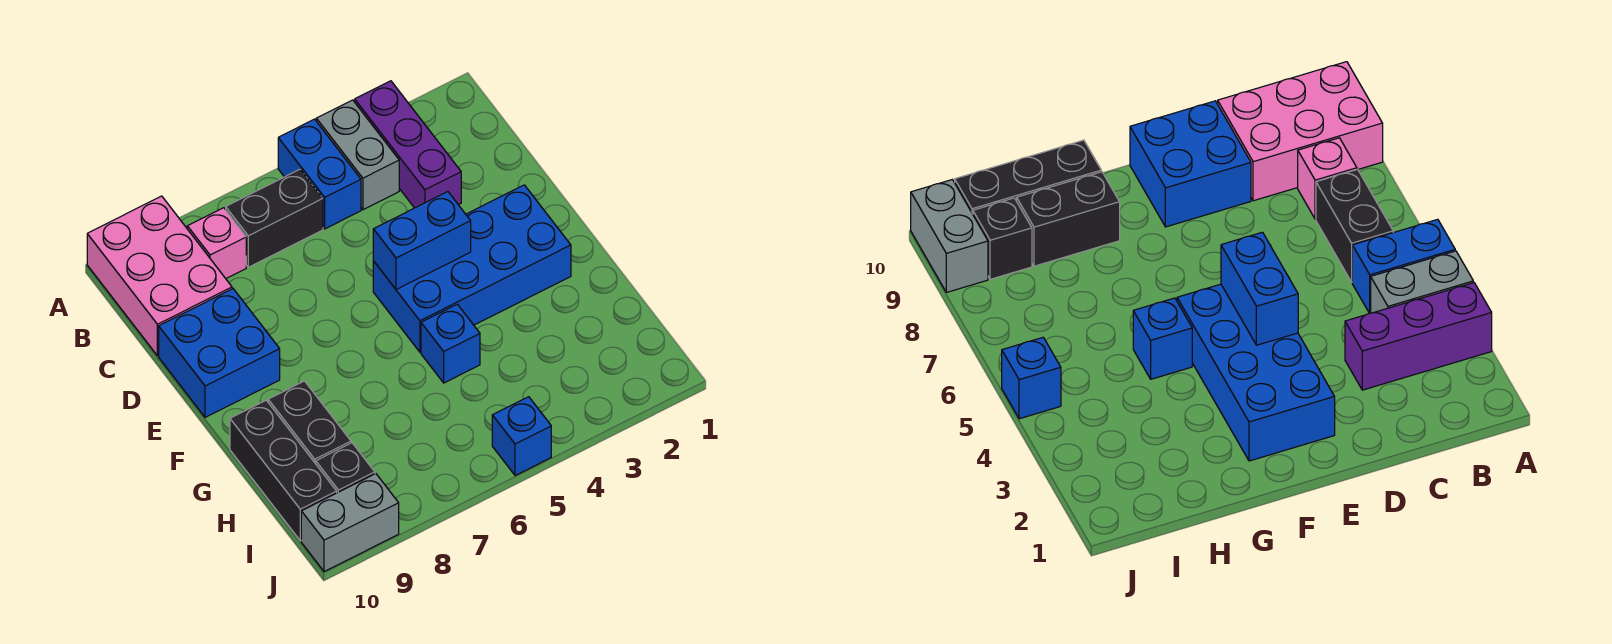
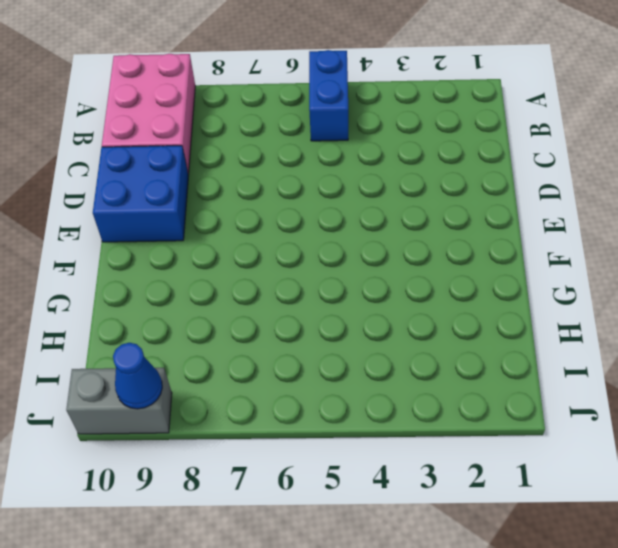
blue cone J9 level 2 -> none
none -> purple brick A3:C3 level 1
none -> grey brick A4:B4 level 1
none -> black brick B6:B7 level 1

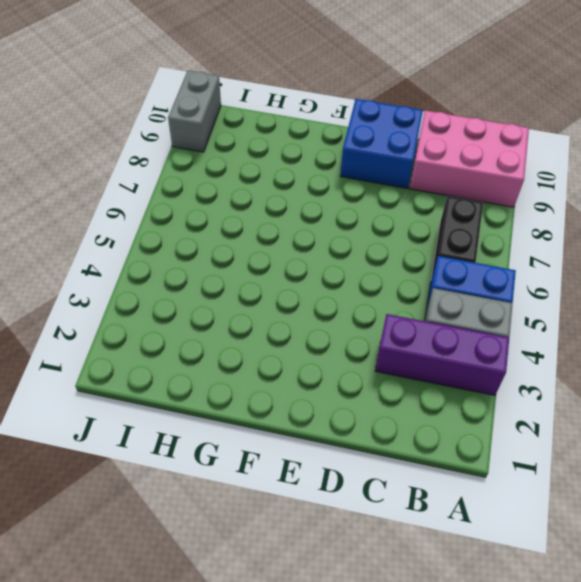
none -> pink brick B8 level 1
none -> blue brick E2:F5 level 1
none -> blue brick G5 level 1

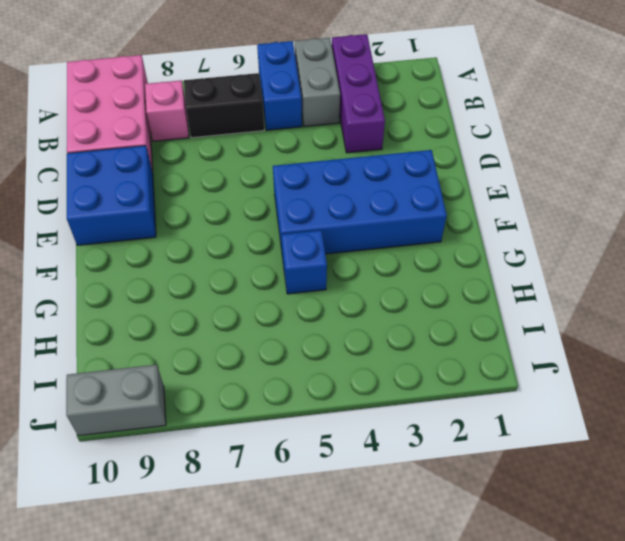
none -> black brick G9:H9 level 1
none -> black brick G10:I10 level 1
none -> black brick I9 level 1

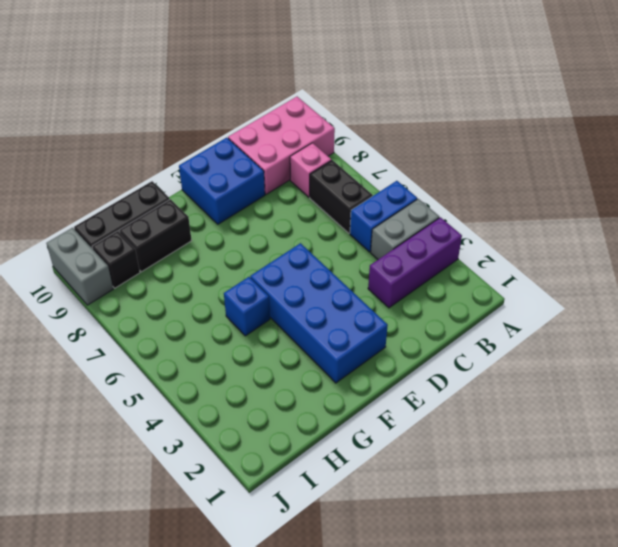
none -> blue brick J5 level 1
none -> blue brick E4:E5 level 2

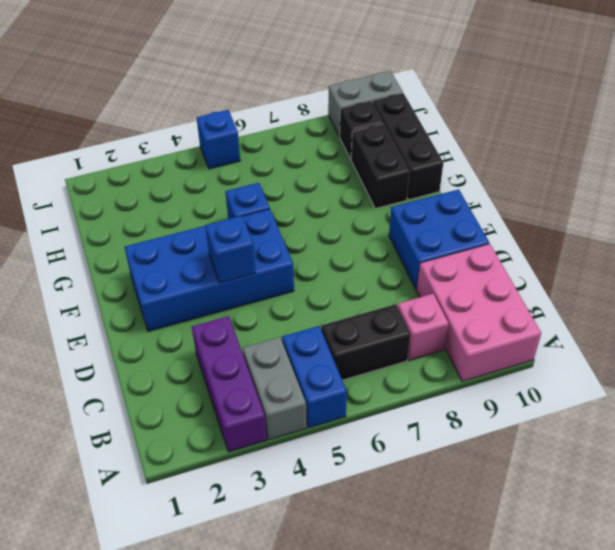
blue brick E4 level 2 -> blue brick E4:E5 level 2

